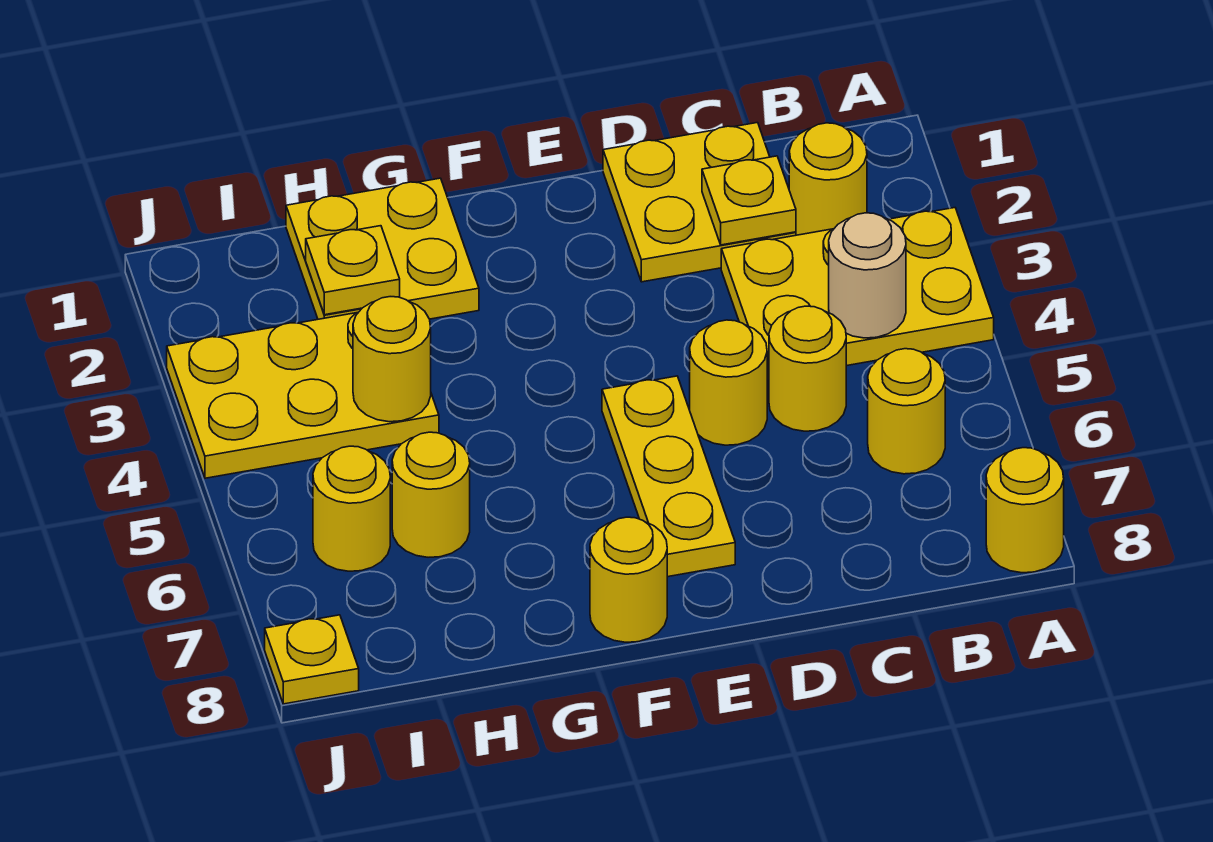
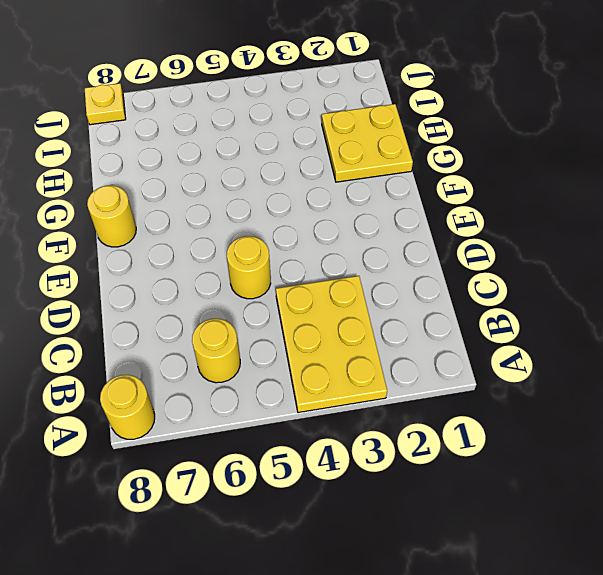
none -> yellow round brick B2 level 1
none -> yellow plate C1:D2 level 1
none -> yellow round brick C5 level 1

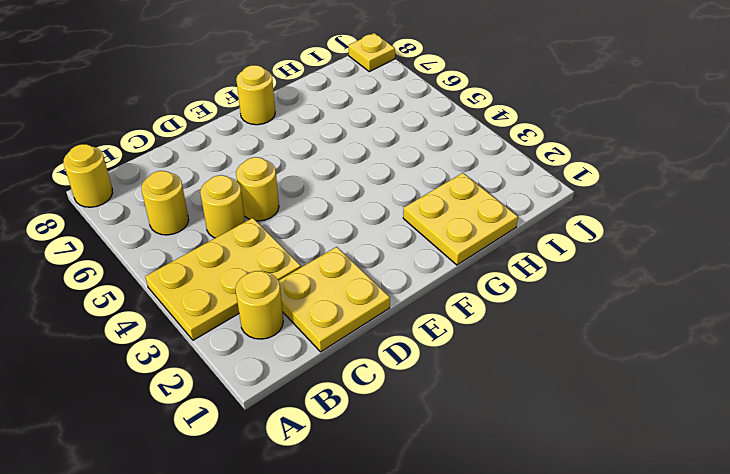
none -> yellow plate E5:E7 level 1
none -> yellow plate H3:J4 level 1
none -> yellow round brick H6 level 1

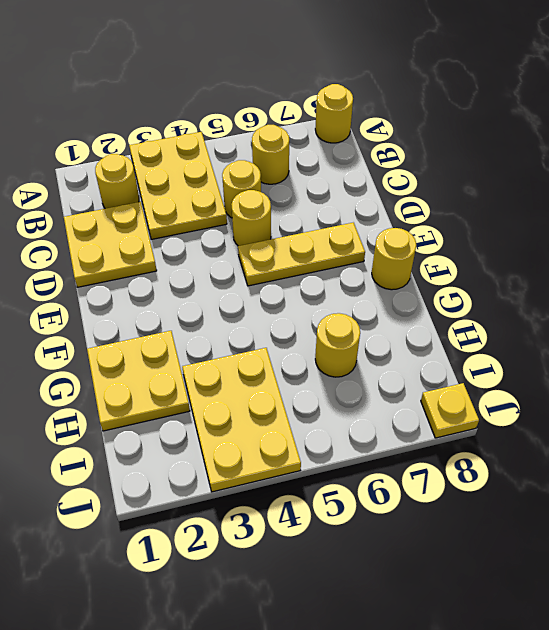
none -> yellow round brick I6 level 1
none -> tan round brick B4 level 2
none -> yellow plate C2 level 2

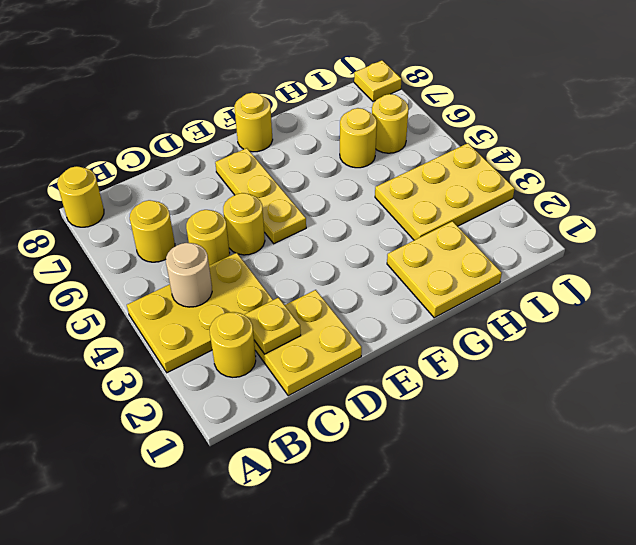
none -> yellow plate H2 level 2
none -> yellow round brick H4 level 2

